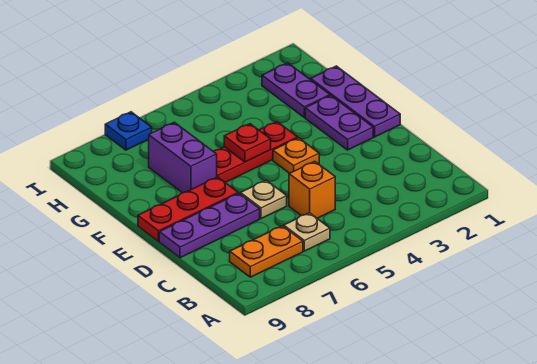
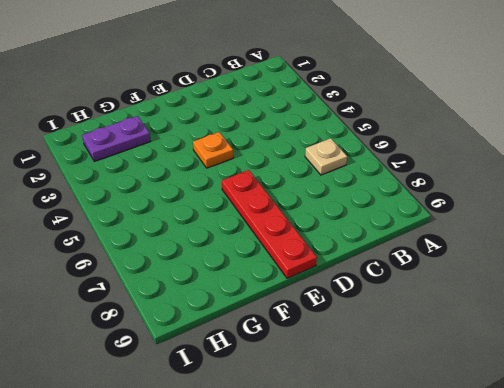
red plate E6:E9 level 1 -> red plate E7:E9 level 1
none -> orange plate B7:B8 level 1
none -> orange brick C5 level 1
none -> tan plate D6 level 1

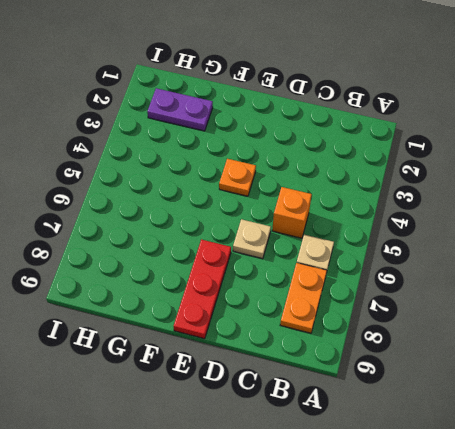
none -> purple plate D7:D9 level 1
none -> purple plate E1:G1 level 1
none -> purple plate E2:F2 level 1

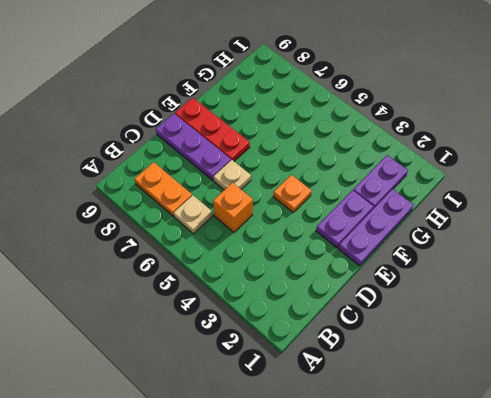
none -> red plate F4:F6 level 1
none -> purple brick F7:G7 level 1
none -> blue plate I7 level 1

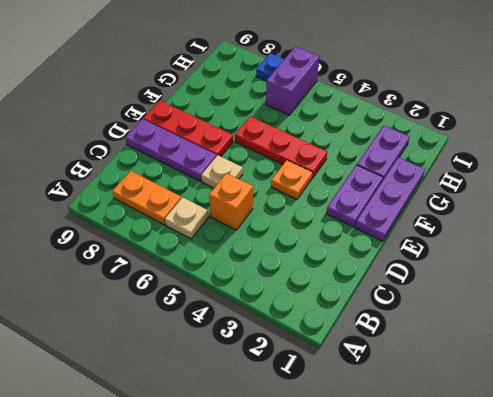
purple brick H6:I6 level 1 -> purple brick F7:G7 level 1
none -> red plate F5 level 2

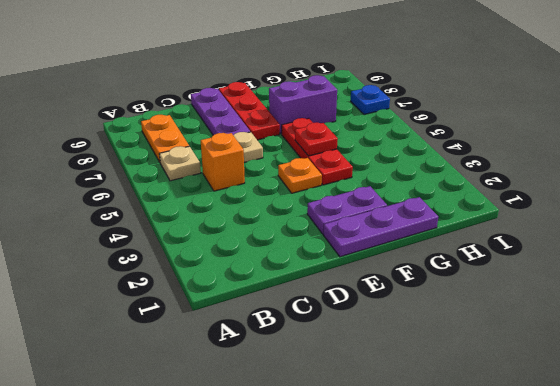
none -> purple plate G2:H2 level 1

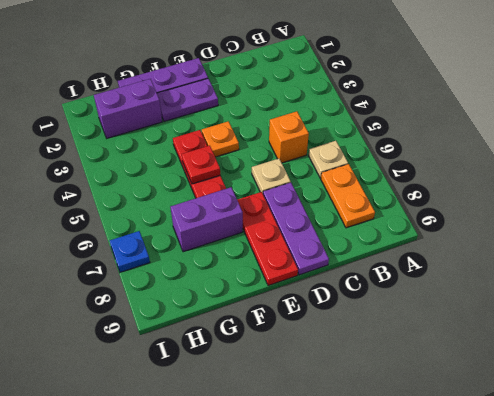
purple brick G2:H2 level 1 -> purple plate G2:H2 level 1

